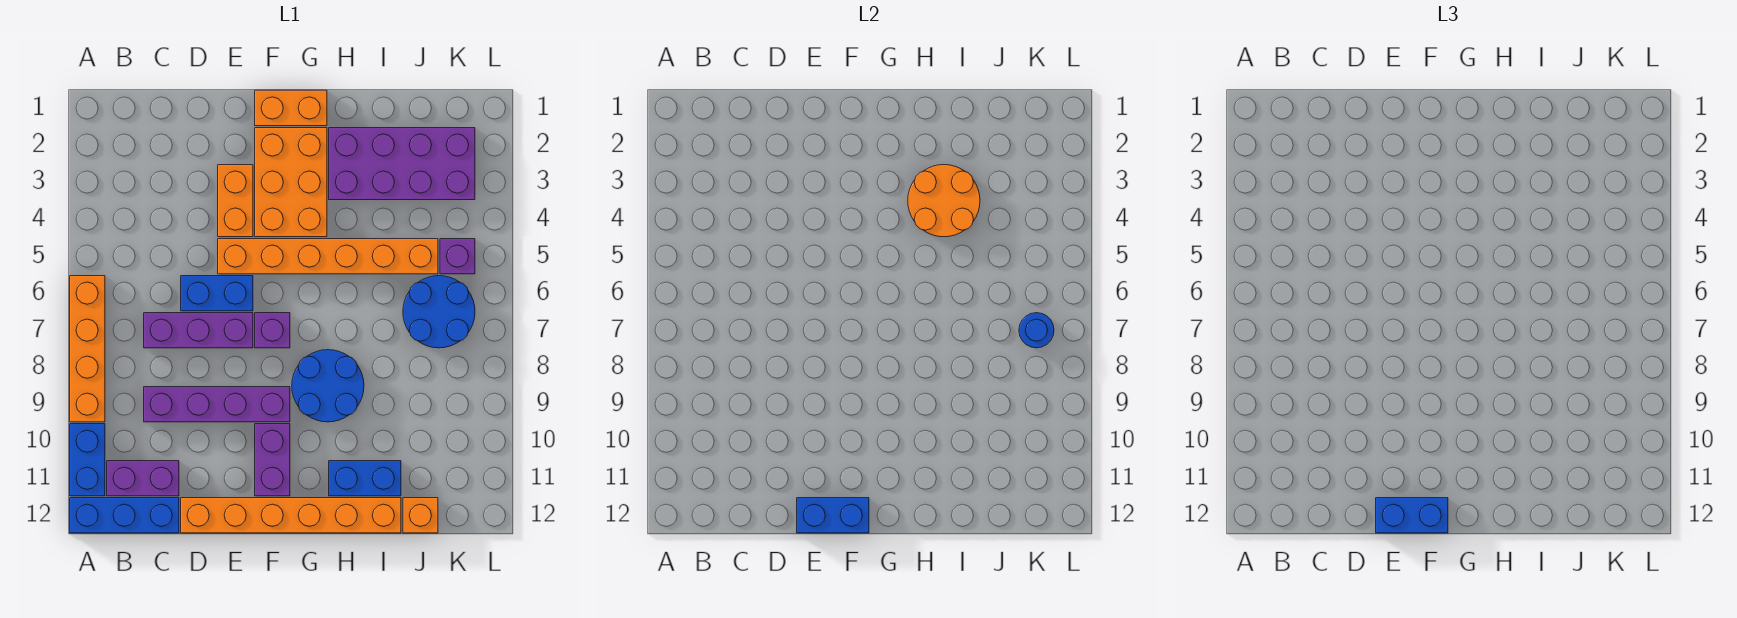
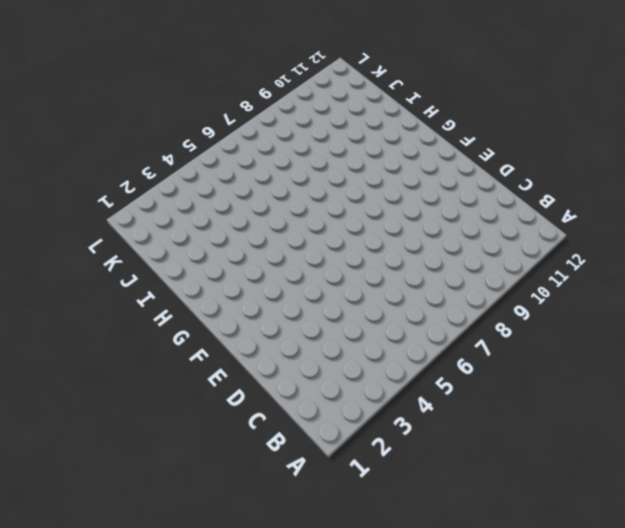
none -> orange brick A6:A9 level 1
none -> blue brick A10:A11 level 1
none -> blue brick A12:C12 level 1

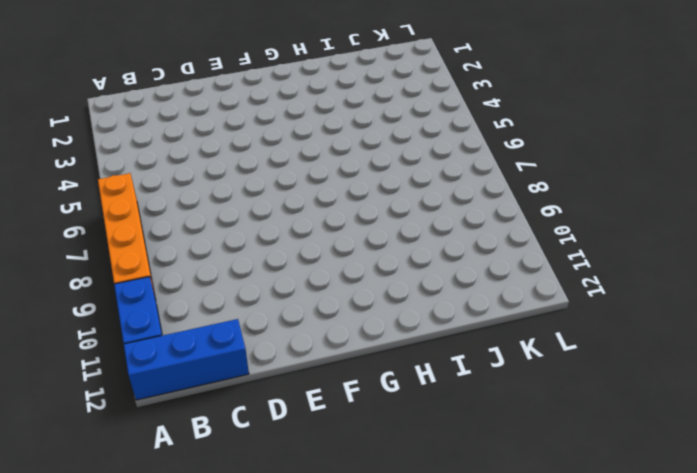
none -> purple brick B11:C11 level 1
none -> purple brick C7:E7 level 1
none -> purple brick C9:F9 level 1

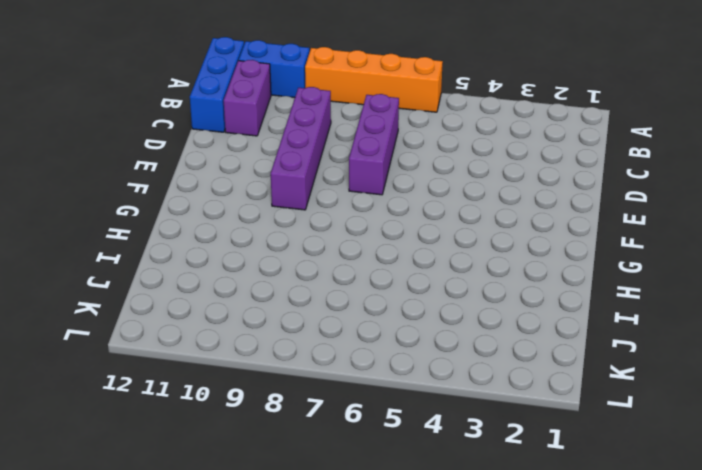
none -> blue brick D6:E6 level 1
none -> orange brick D12:I12 level 1
none -> orange brick E3:E4 level 1

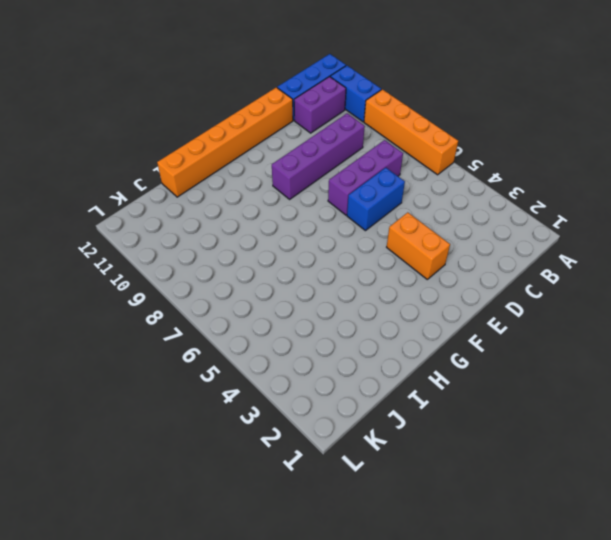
none -> orange brick E5:J5 level 1
none -> orange brick F1:G1 level 1
none -> orange brick F2:G4 level 1

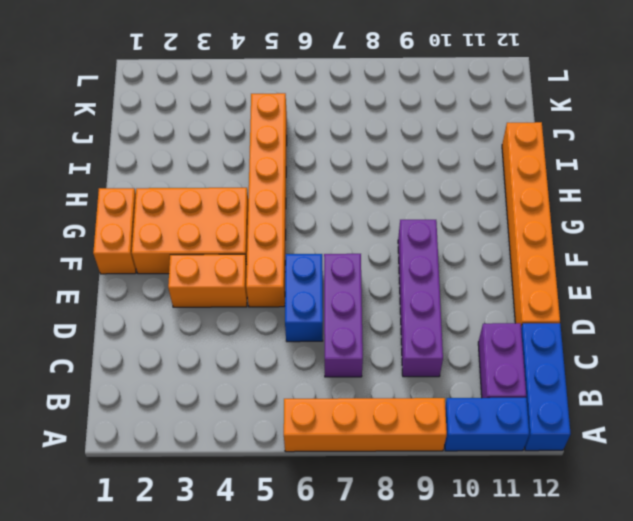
none -> purple brick F7 level 1
none -> purple brick F10:F11 level 1
none -> blue round brick G8:H9 level 1

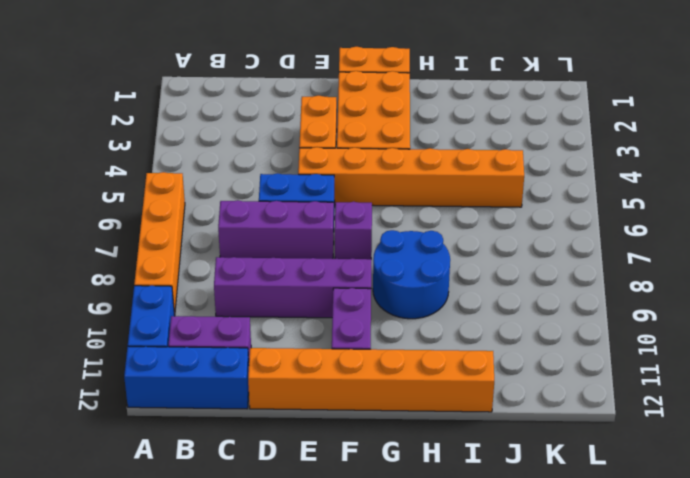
none -> purple brick H2:K3 level 1
none -> blue brick H11:I11 level 1
none -> blue round brick J6:K7 level 1

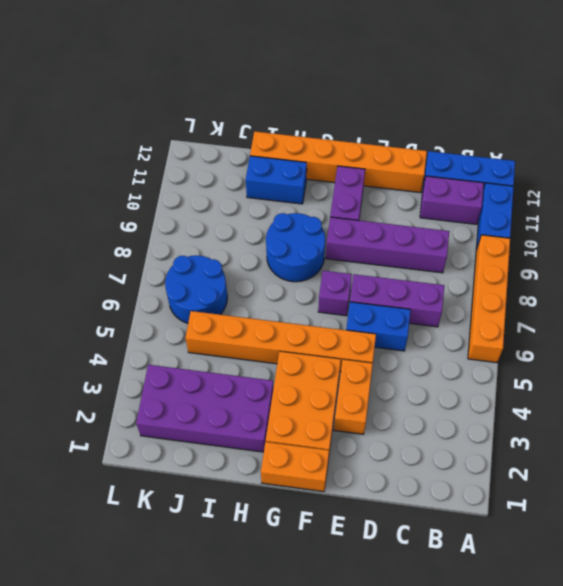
none -> orange brick J12 level 1
none -> purple brick K5 level 1
none -> blue brick E12:F12 level 2

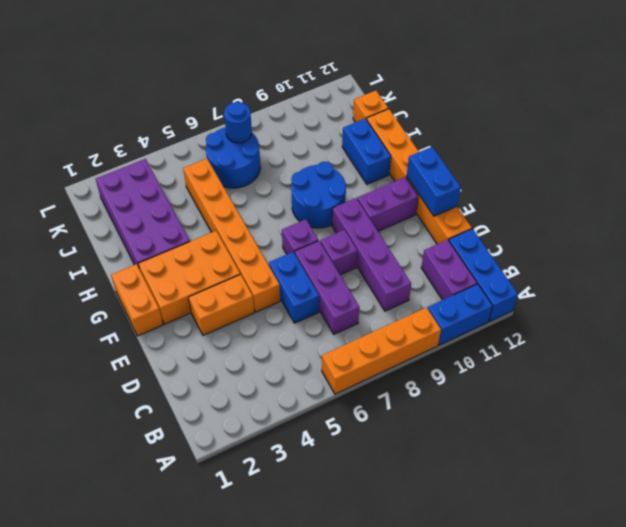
purple brick E8 level 1 -> purple brick K5 level 1
none -> orange round brick H3:I4 level 2
none -> blue brick E12:F12 level 3

